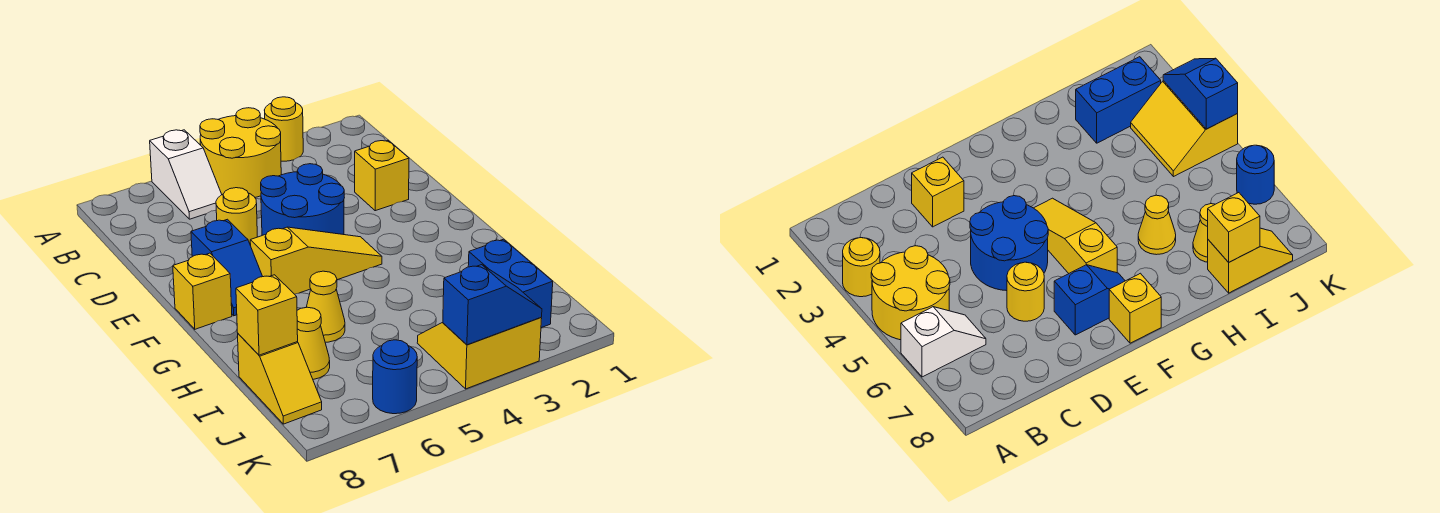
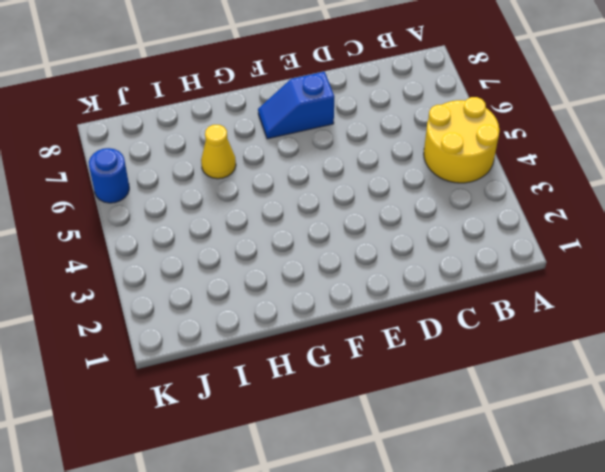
none -> yellow round brick A3 level 1
none -> white slope A6:B6 level 1 top A
none -> yellow brick D2 level 1

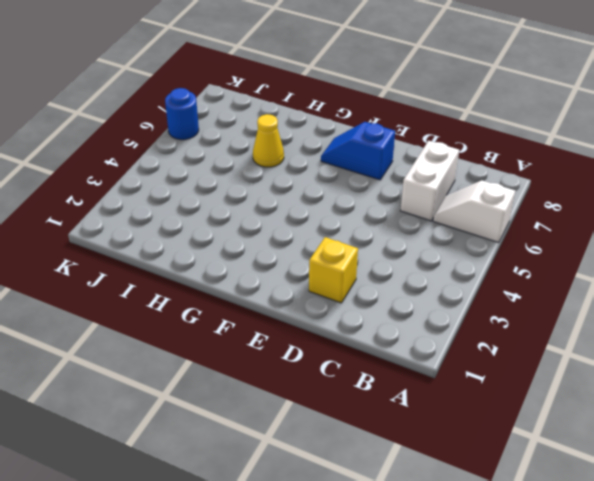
white brick C6:C7 level 1 -> none
none -> yellow round brick A3 level 1
none -> yellow round brick A4:B5 level 1
none -> blue round brick D4:E5 level 1

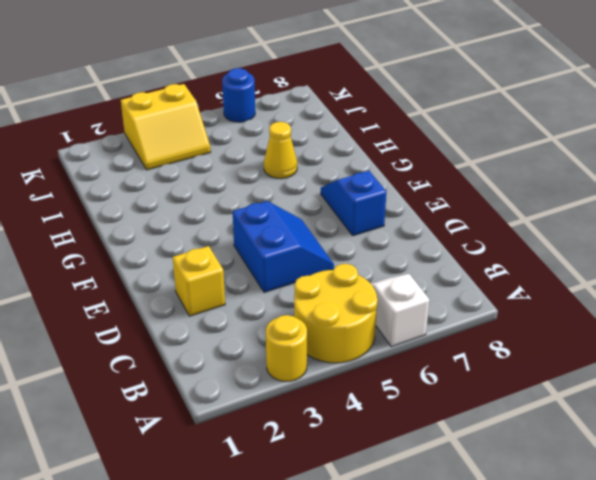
blue slope D4:E5 level 1 top 4 -> blue round brick D4:E5 level 1
none -> yellow round brick D6 level 1
none -> yellow slope F4:F6 level 1 top 6
none -> yellow brick F8 level 1

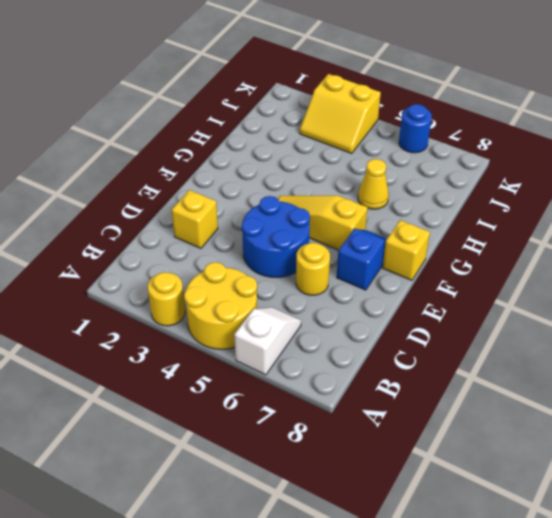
none -> blue brick I2:J2 level 1
none -> yellow cone I7 level 1
none -> yellow slope I8:J8 level 1 top I

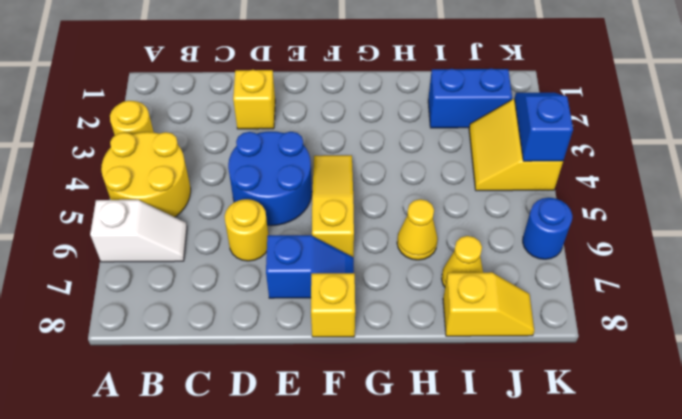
none -> yellow brick I8 level 2

